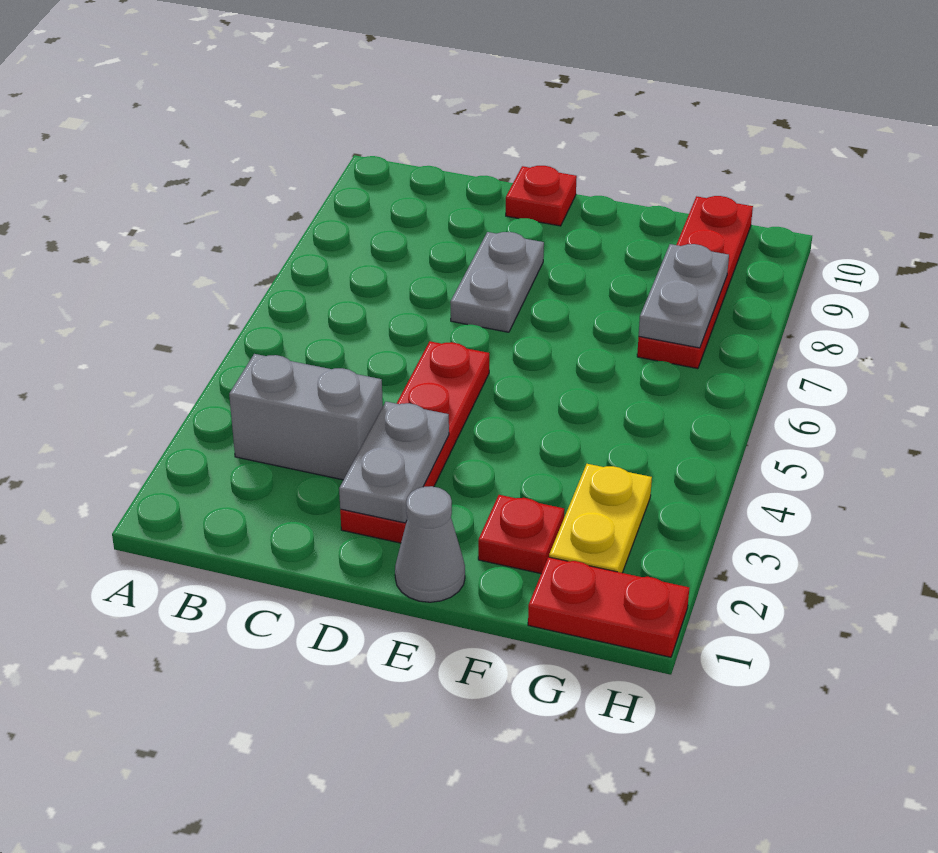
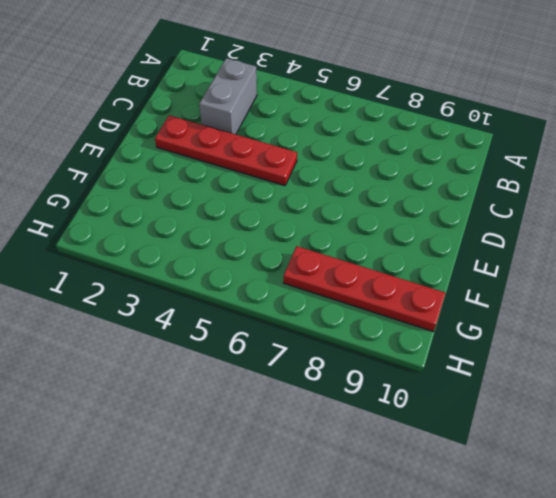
none -> grey plate D7:D8 level 1
none -> red plate D10 level 1

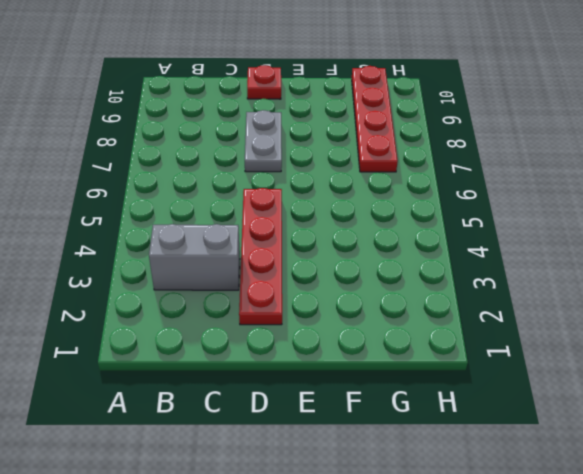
none -> grey cone E1 level 1
none -> red plate F2 level 1

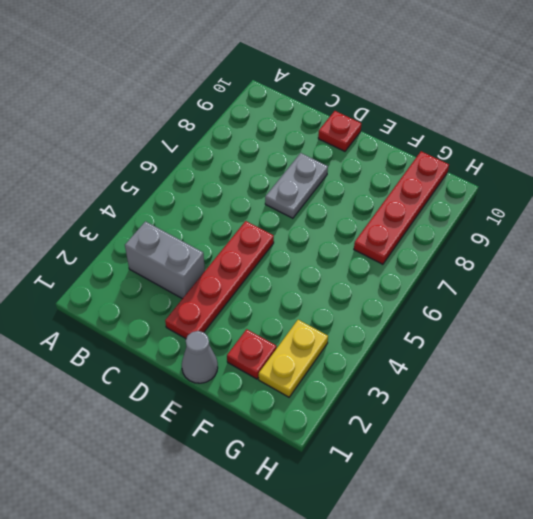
none -> red plate G1:H1 level 1
none -> grey plate D2:D3 level 2

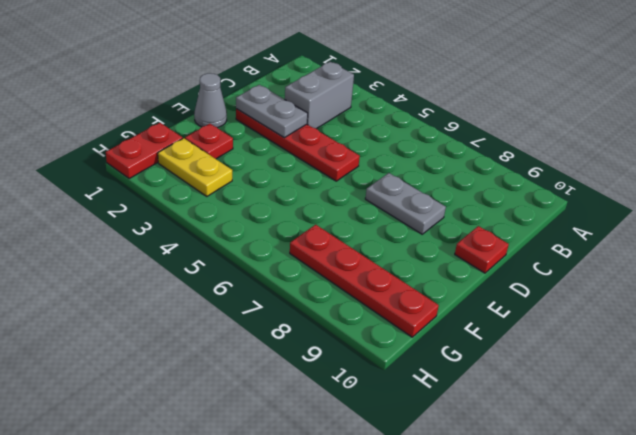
none -> grey plate G7:G8 level 2

